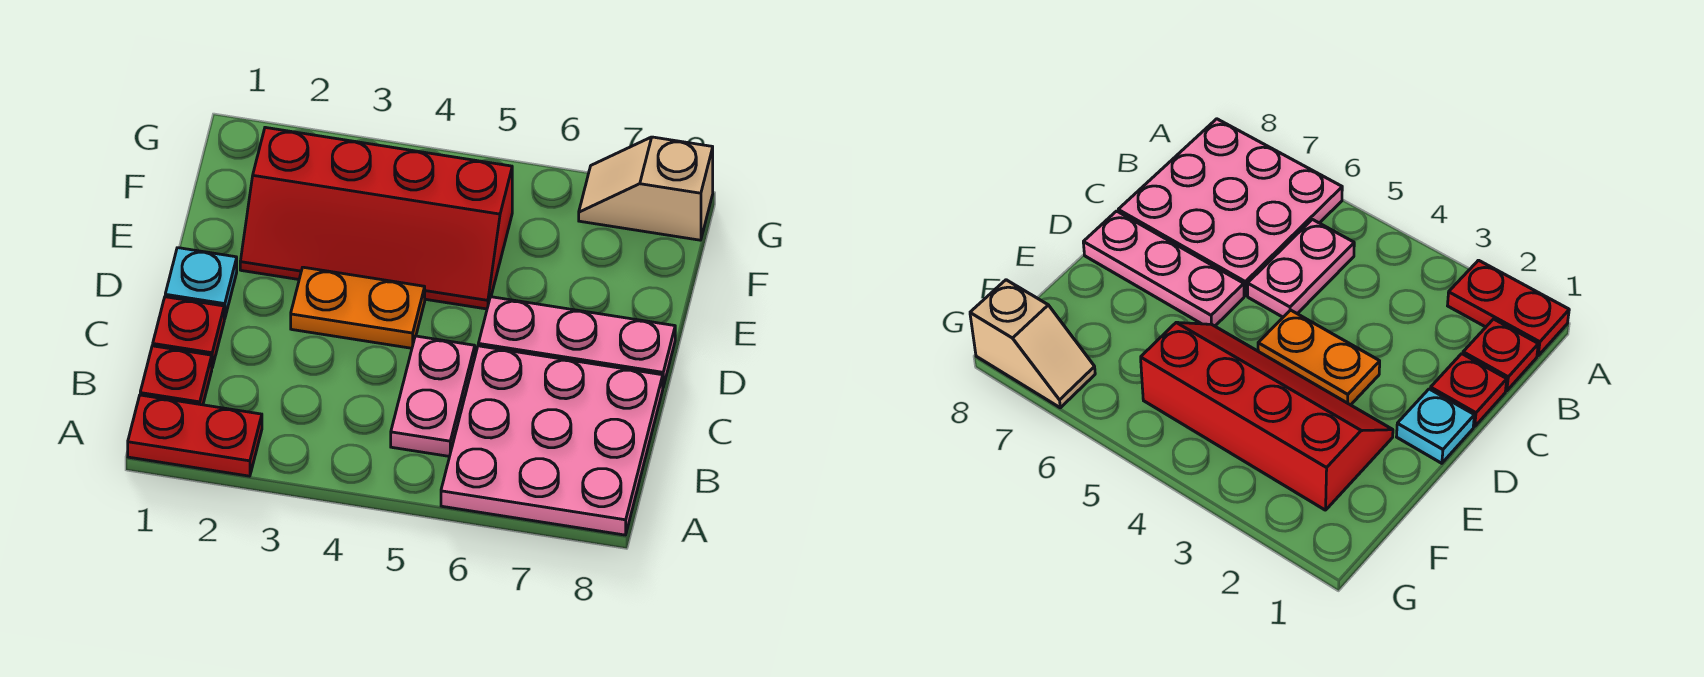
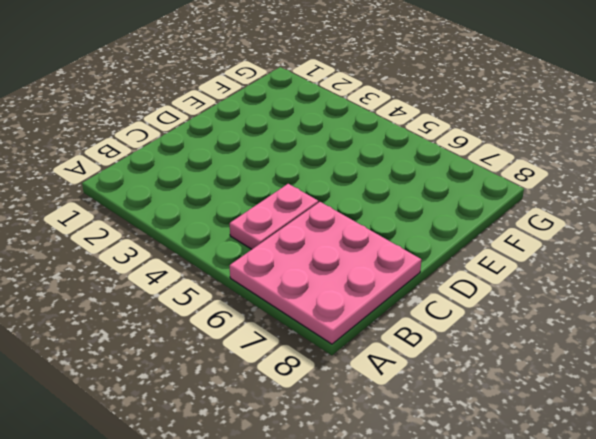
none -> red plate A1:A2 level 1
none -> red plate B1 level 1

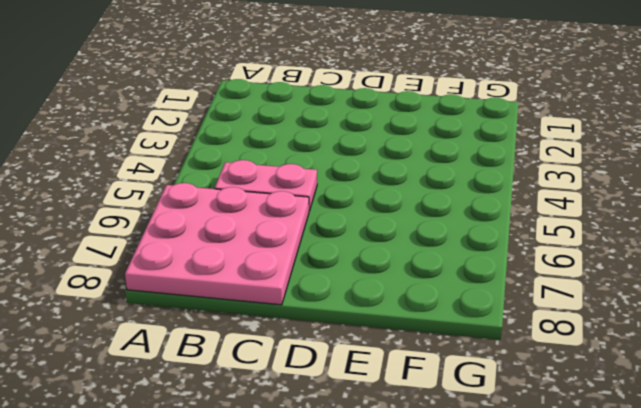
none -> red plate A1:A2 level 1
none -> red plate B1 level 1

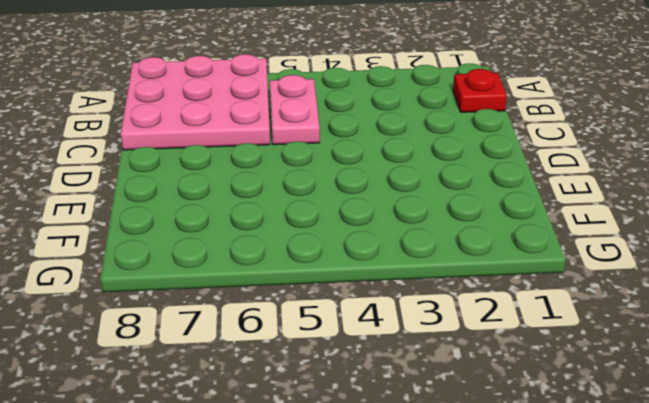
none -> red plate A1:A2 level 1
none -> red plate C1 level 1

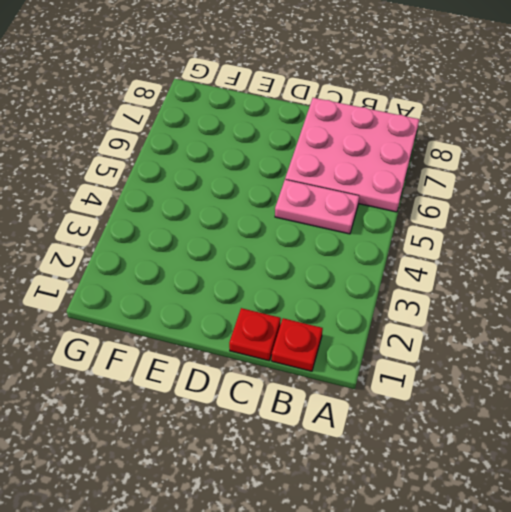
none -> red plate A1:A2 level 1
none -> cyan plate D1 level 1

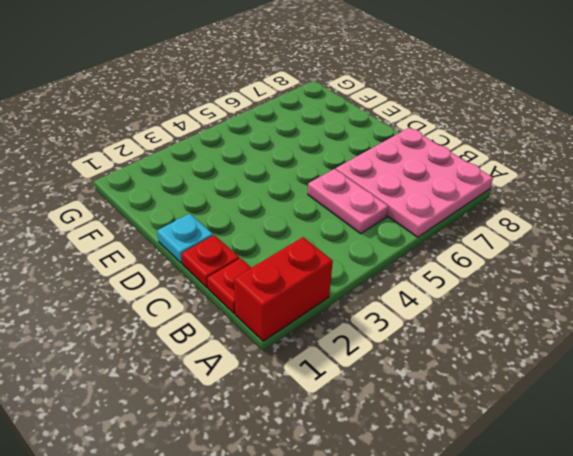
red brick A1:A2 level 1 -> red plate A1:A2 level 1
none -> orange plate D3:D4 level 1
none -> pink plate D6:D8 level 1

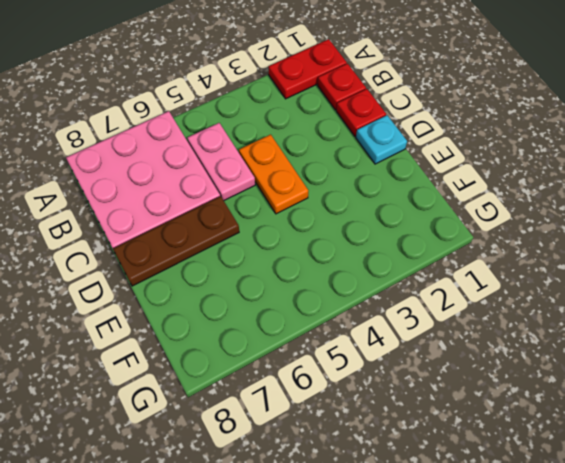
orange plate C4:D4 level 1 -> orange plate D3:D4 level 1
brown plate D6:D8 level 1 -> pink plate D6:D8 level 1
none -> red slope E2:F5 level 1 top F
none -> tan slope G7:G8 level 1 top 8

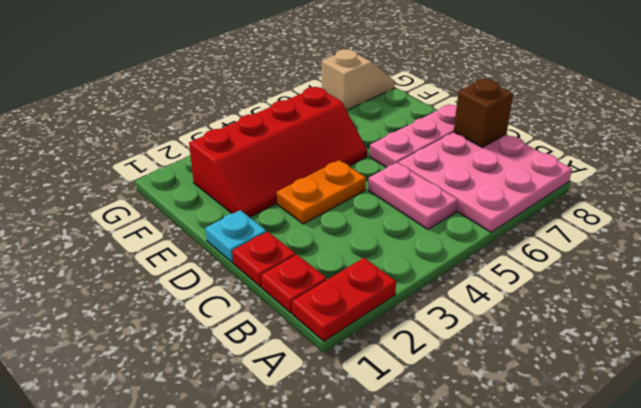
brown brick C8 level 2 -> none
tan slope G7:G8 level 1 top 7 -> tan slope G7:G8 level 1 top 8

